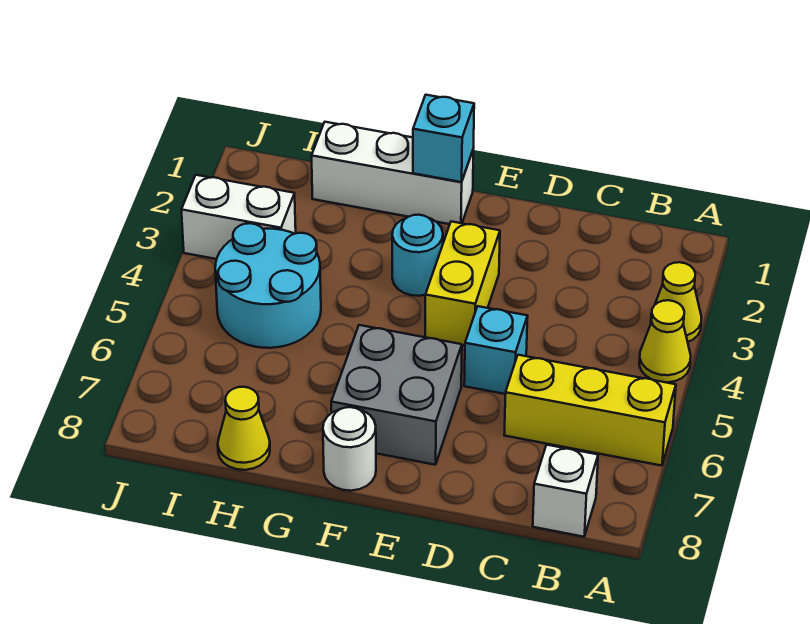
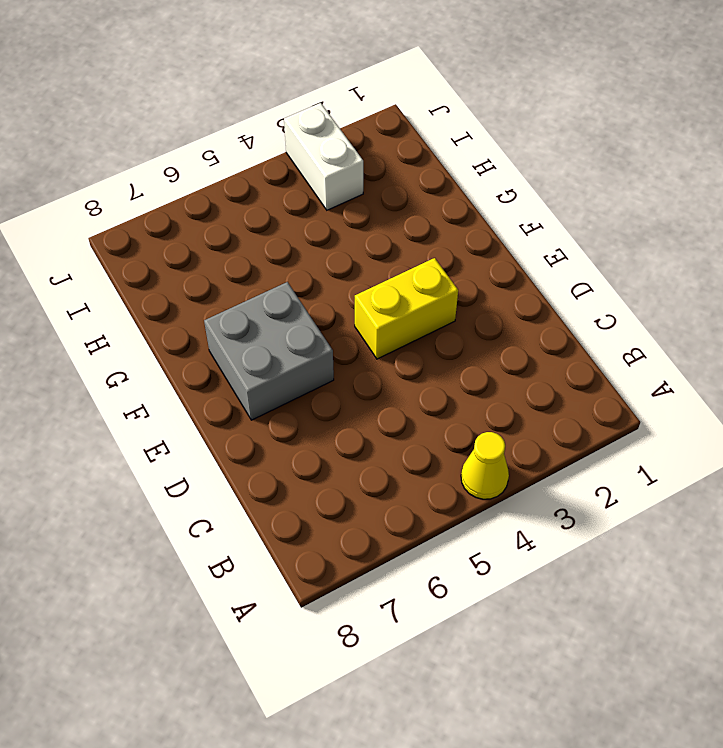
none -> yellow cone A3 level 1
none -> yellow brick A6:C6 level 1
none -> white brick B8 level 1

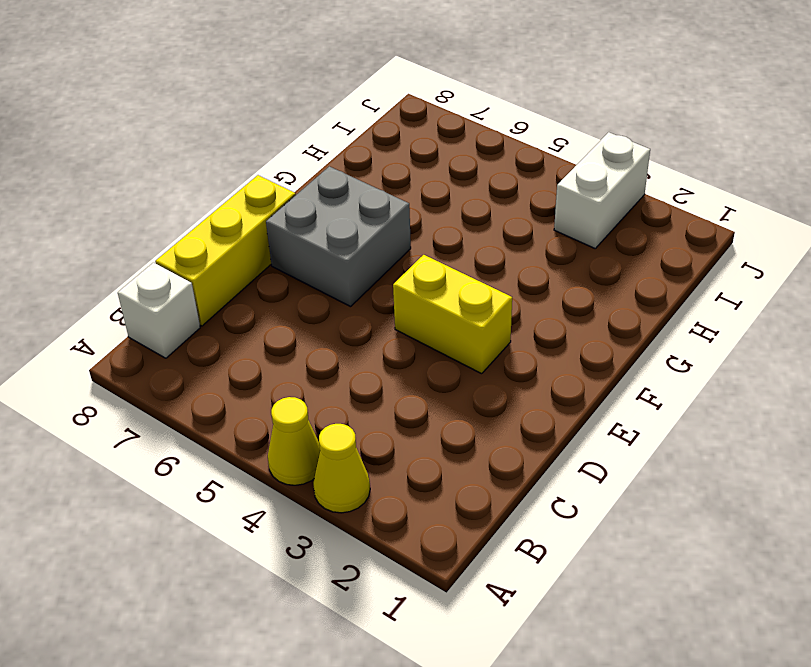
yellow brick C8:E8 level 1 -> yellow brick A6:C6 level 1
none -> cyan brick D5 level 1
none -> white brick F1:H1 level 1
none -> cyan round brick F3 level 1

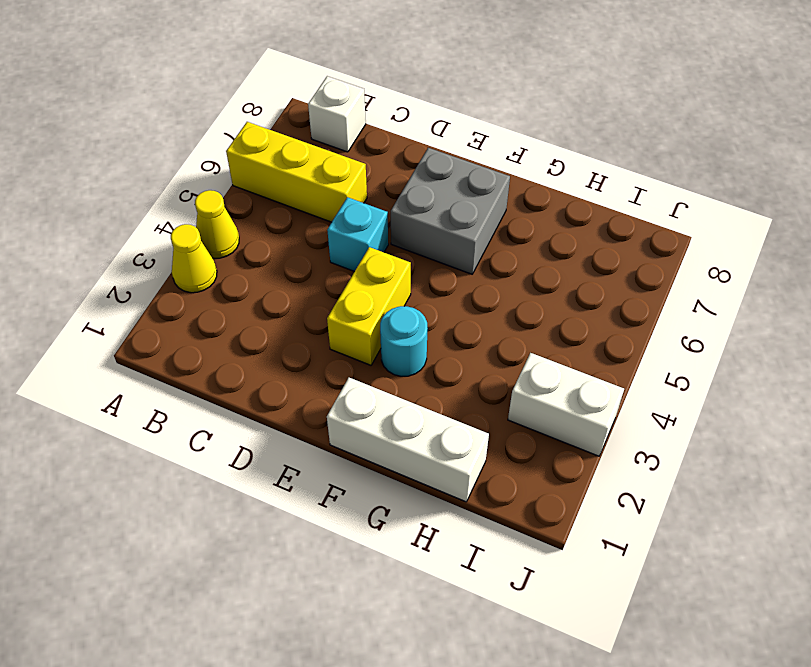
none -> white round brick F8 level 1
none -> cyan round brick H4:I5 level 1
none -> yellow cone H8 level 1

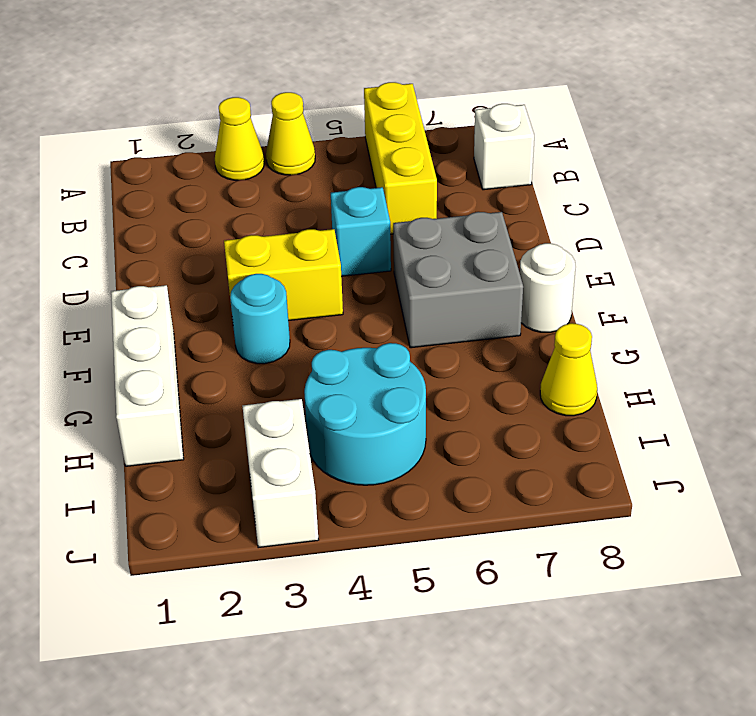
none -> cyan brick F1 level 2

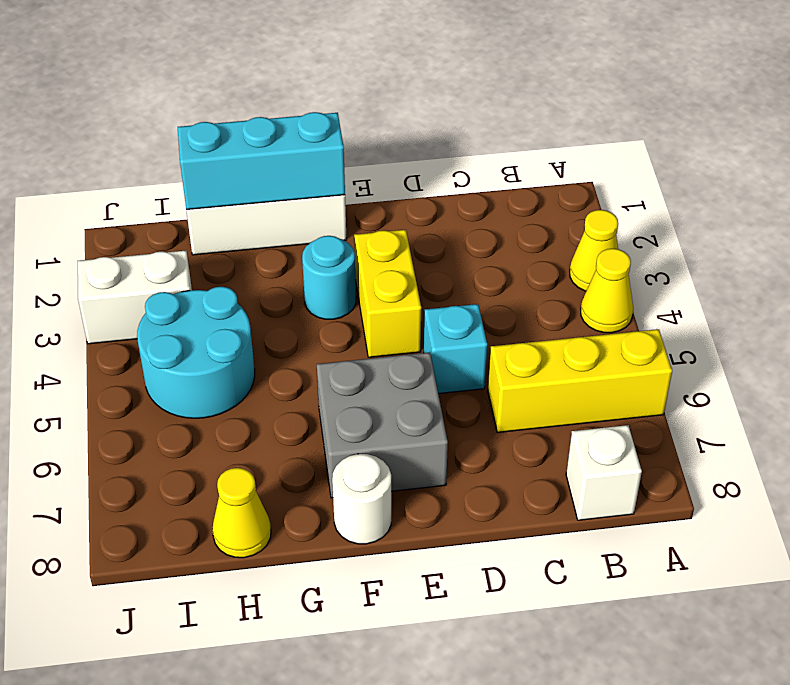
cyan brick F1:H1 level 2 -> cyan brick F1 level 2

